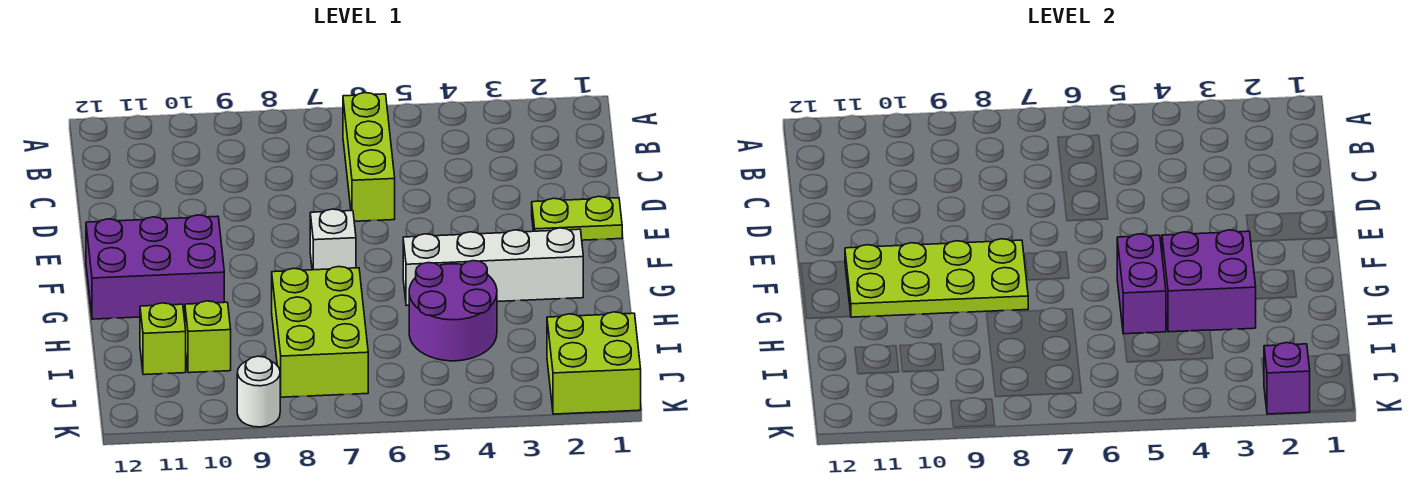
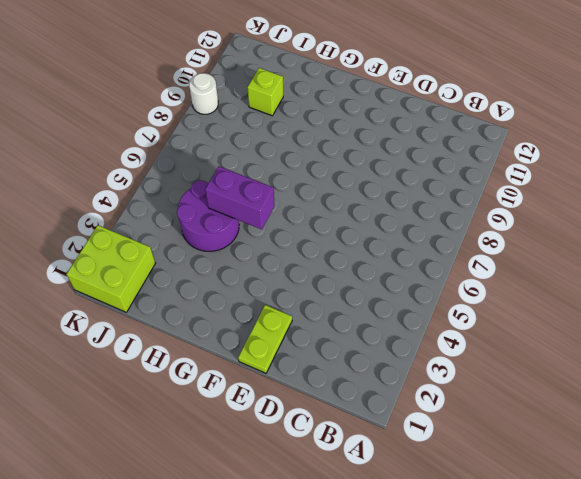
none -> lime brick B6:D6 level 1
none -> white brick F7 level 1
none -> purple brick F10:G12 level 1

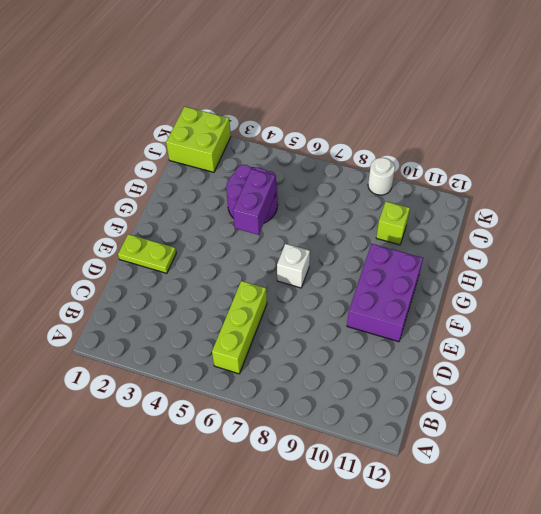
purple brick E10:G11 level 1 -> purple brick F10:G12 level 1
none -> white brick G2:G5 level 1
none -> lime brick H7:J8 level 1
none -> lime brick I11 level 1

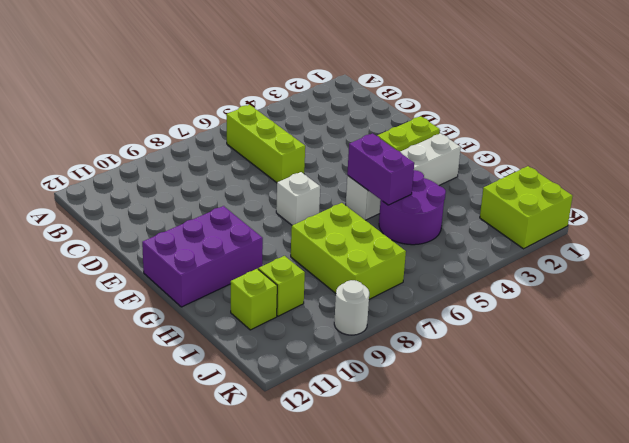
none -> lime plate F8:G11 level 2
none -> purple brick G3:H4 level 2
none -> purple brick K2 level 2

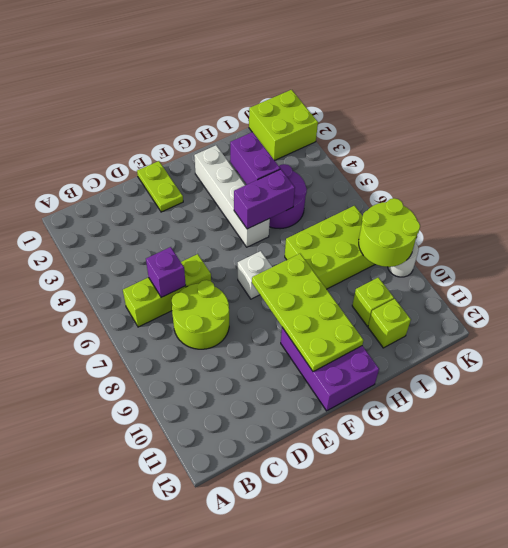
purple brick C6 level 2 -> purple brick K2 level 2
lime round brick C7:D8 level 1 -> none
purple brick H3:H4 level 2 -> purple brick G3:H4 level 2
lime round brick J8:K9 level 2 -> none

